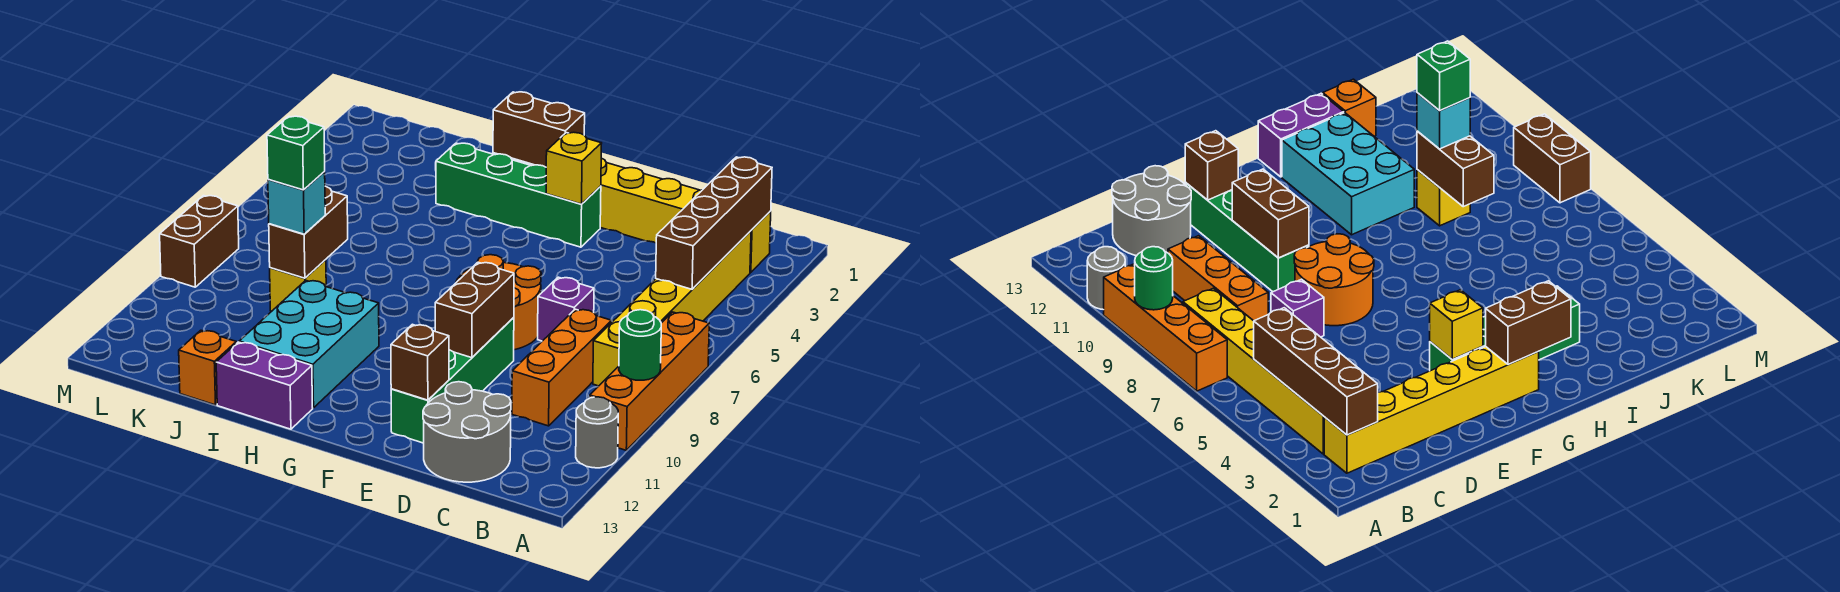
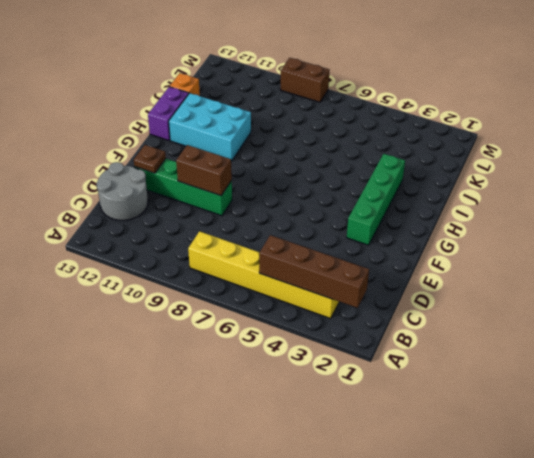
brown plate E12 level 2 -> brown brick E12 level 2
none -> orange brick A7:A10 level 1
none -> grey round brick A11 level 1
none -> yellow brick B2:G2 level 1

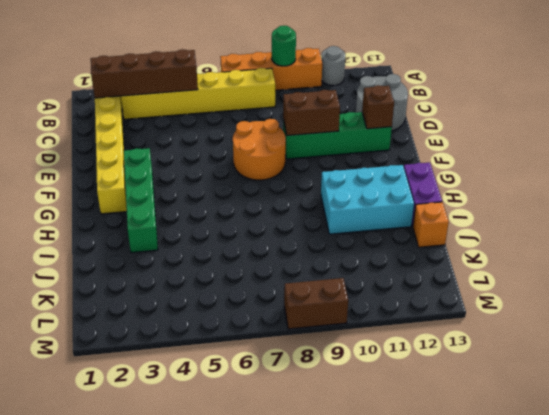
none -> orange brick C8:C10 level 1
none -> purple brick D7 level 1
none -> yellow brick J9 level 1

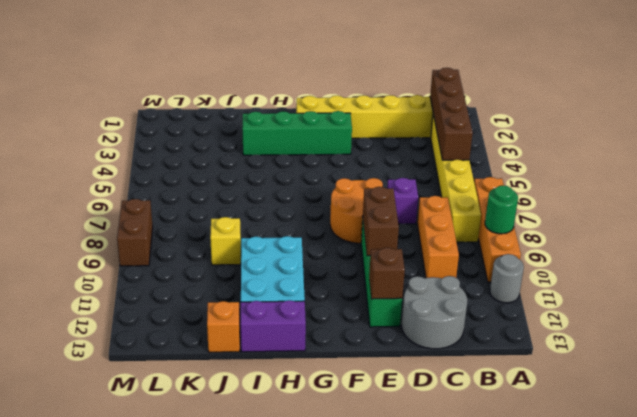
none -> yellow brick F3 level 2
none -> brown brick G2:H2 level 2
none -> brown brick J8:J9 level 2

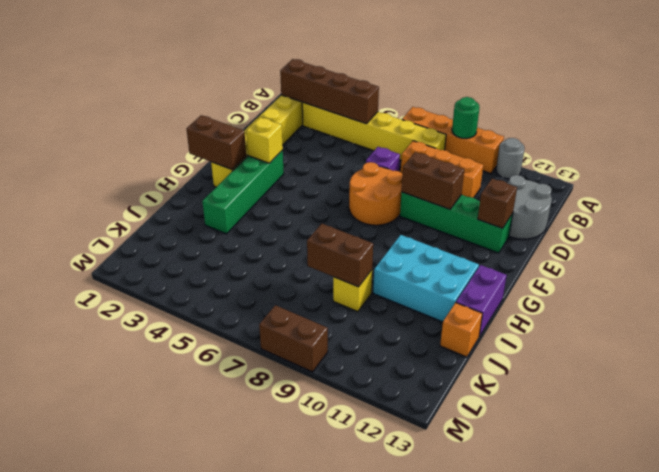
brown brick G1:G2 level 2 -> brown brick G2:H2 level 2
none -> cyan brick J9 level 3
none -> green brick J9 level 4

